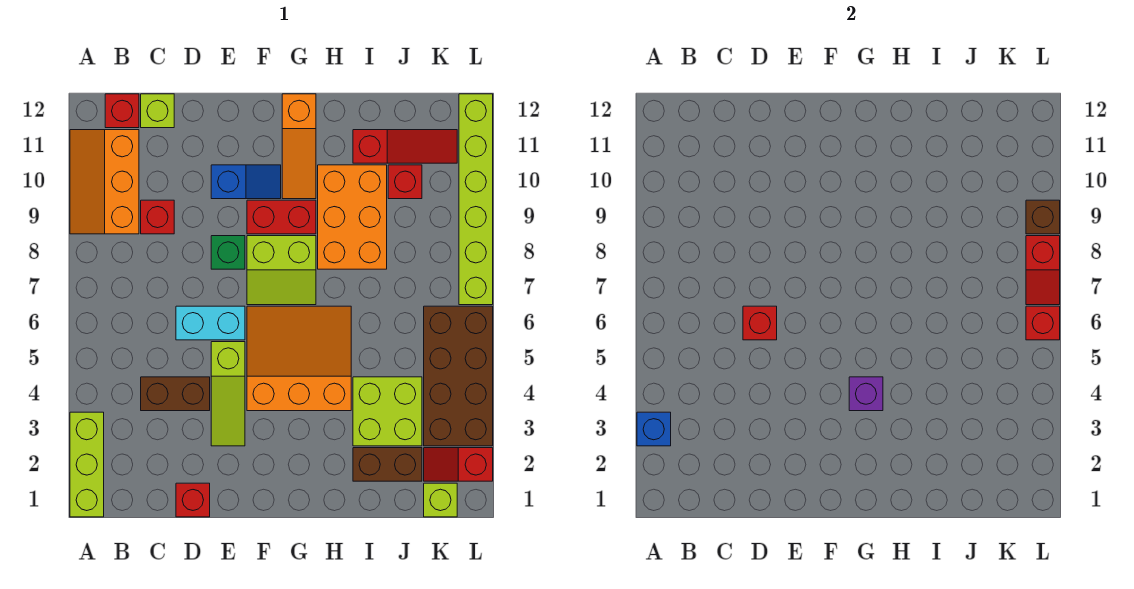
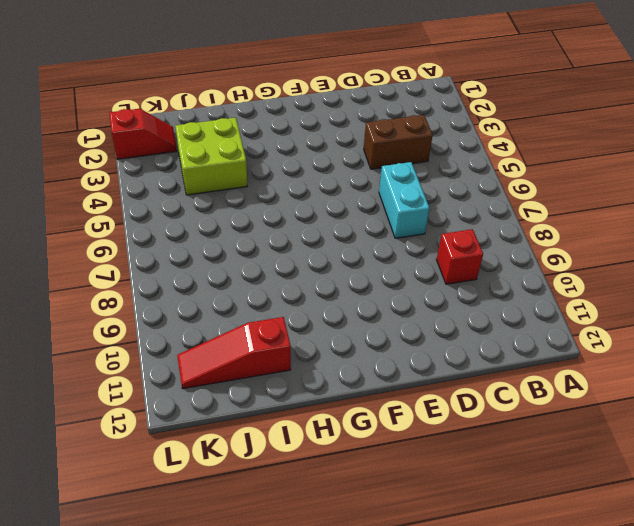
cyan brick D6:D7 level 1 -> cyan brick D6:E6 level 1
none -> lime brick A1:A3 level 1
none -> orange slope A9:B11 level 1 top B
none -> red brick B12 level 1
none -> lime brick C12 level 1

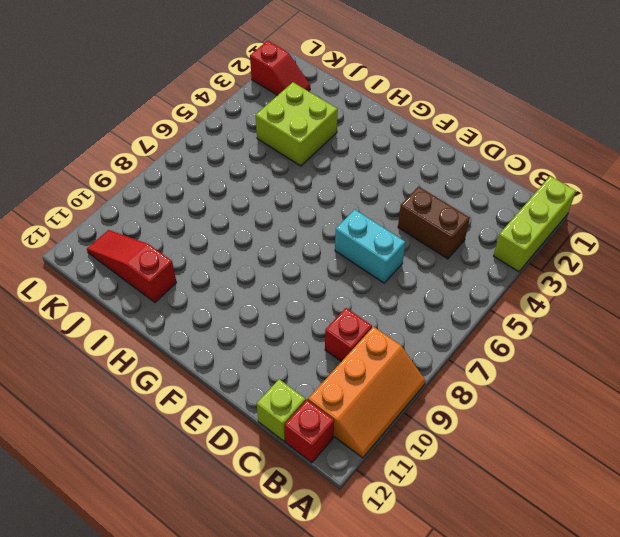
none -> red brick D1 level 1
none -> lime slope E3:E5 level 1 top 5
none -> green brick E8 level 1
none -> blue slope E10:F10 level 1 top E

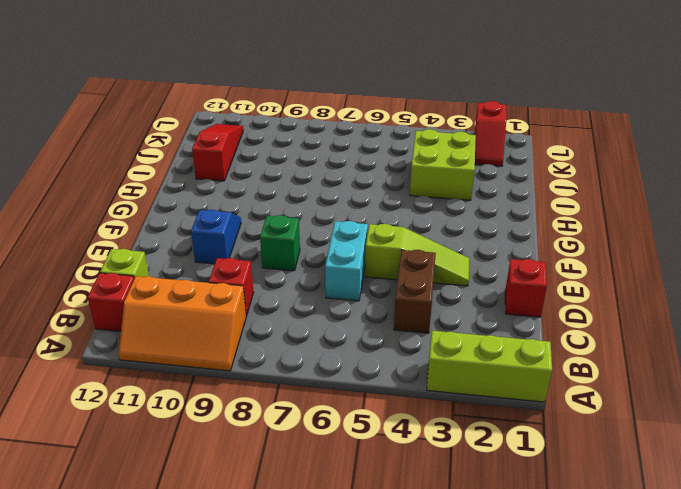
none -> orange slope F4:H6 level 1 top 4
none -> lime slope F7:G8 level 1 top 8
none -> red brick F9:G9 level 1
none -> orange slope G10:G12 level 1 top 12

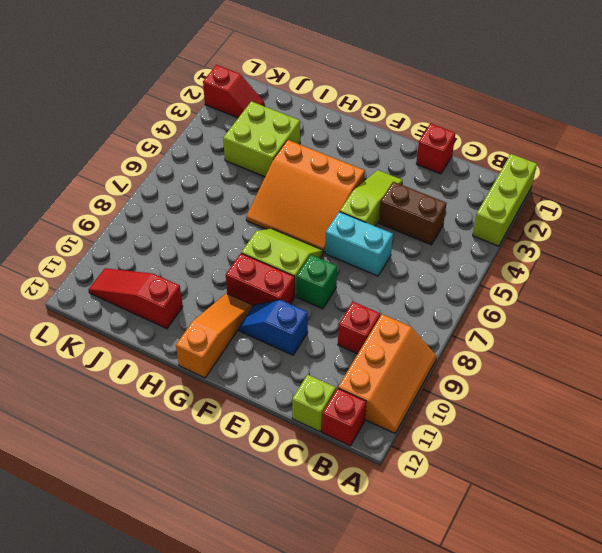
none -> orange brick H8:I10 level 1
none -> brown brick I2:J2 level 1
none -> red brick J10 level 1
none -> lime brick K1 level 1

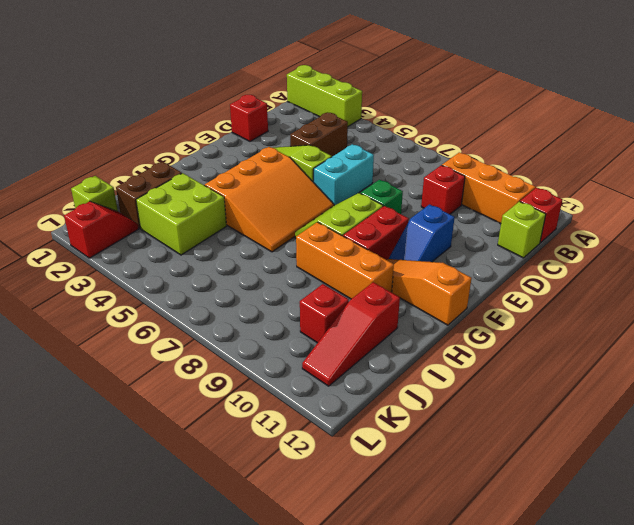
orange brick H8:H10 level 1 -> orange brick H8:I10 level 1
none -> brown brick K3:L6 level 1
none -> lime brick L7:L12 level 1
none -> blue brick A3 level 2
none -> red brick D6 level 2

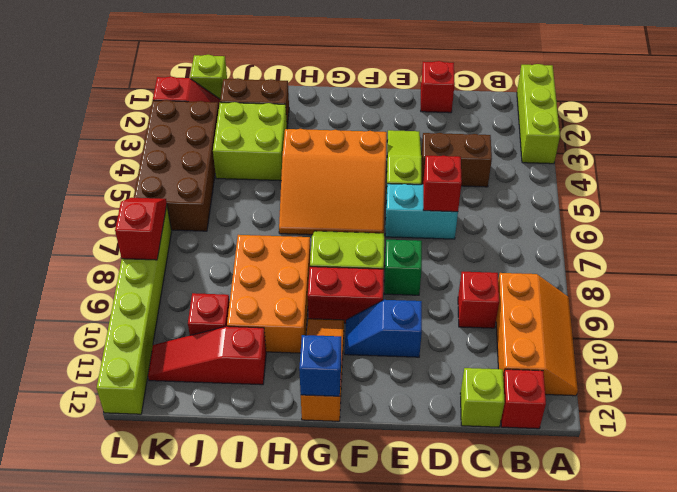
blue brick G12 level 2 -> blue brick A3 level 2
none -> purple brick G4 level 2
none -> red brick L6 level 2
none -> brown brick L9 level 2

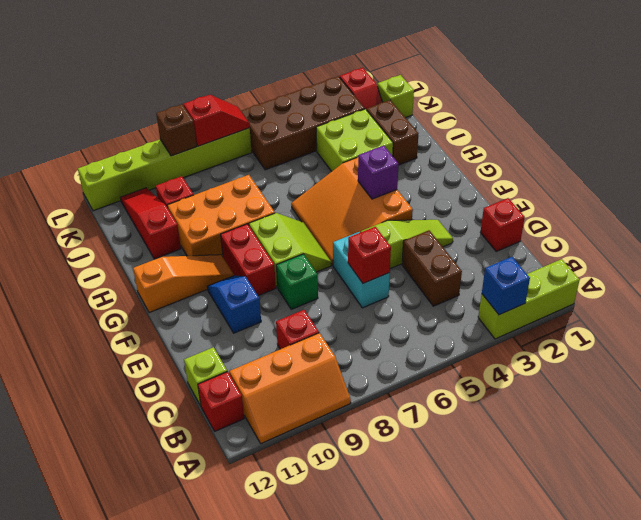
none -> red brick L6 level 2

